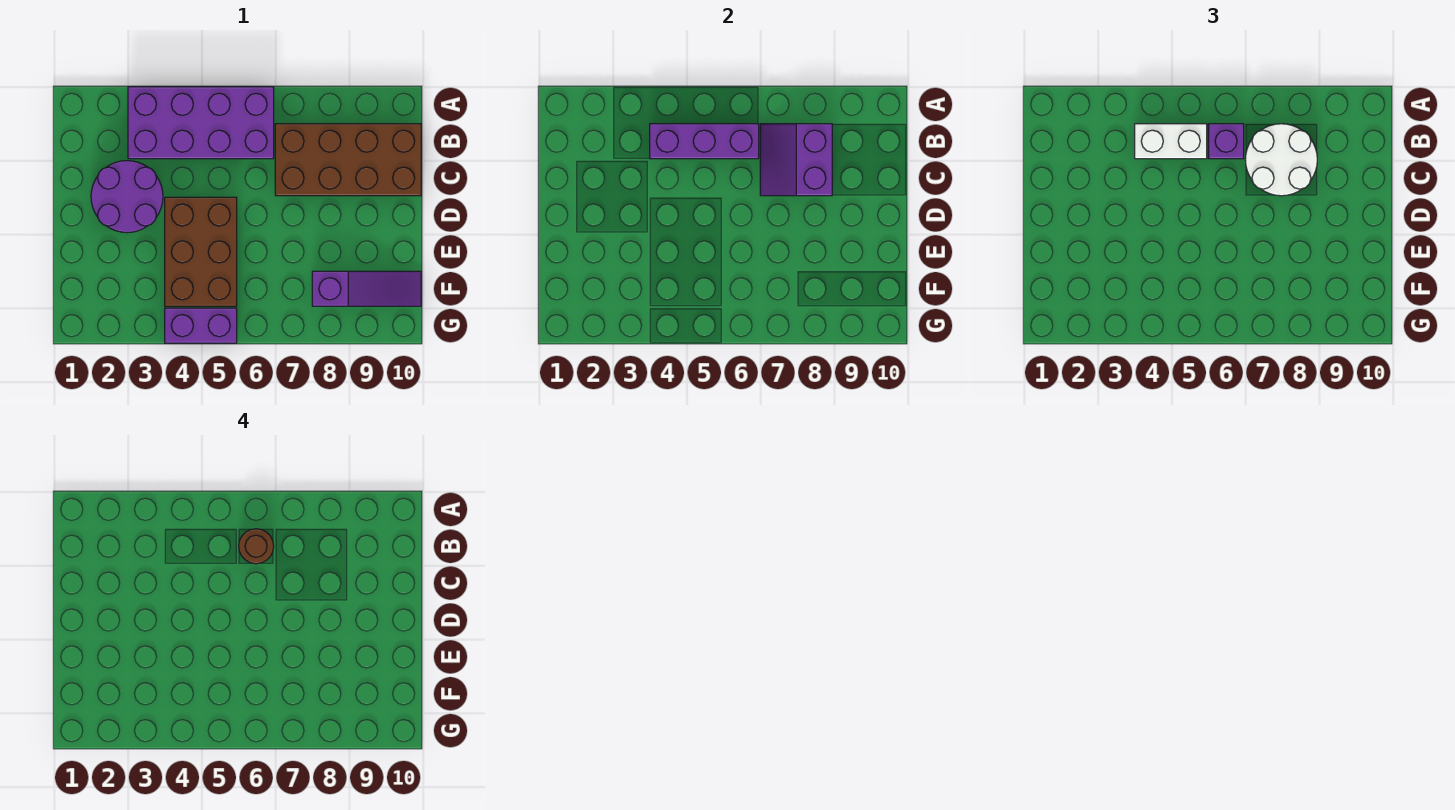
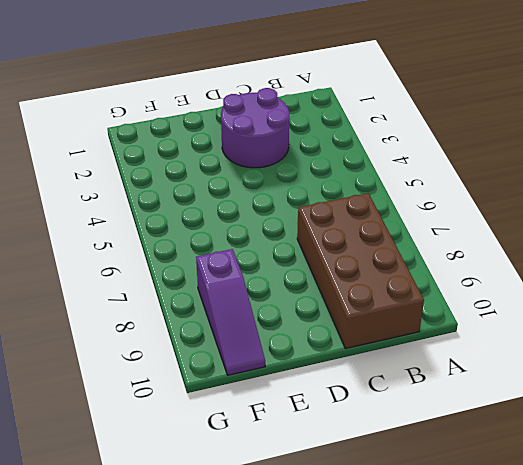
none -> purple brick A3:B6 level 1
none -> brown brick D4:F5 level 1
none -> purple brick G4:G5 level 1

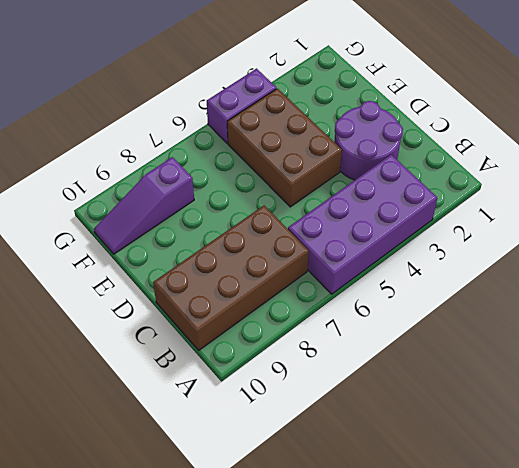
none -> purple brick B4:B6 level 2
none -> purple slope B7:C8 level 2 top 8
none -> white brick B4:B5 level 3

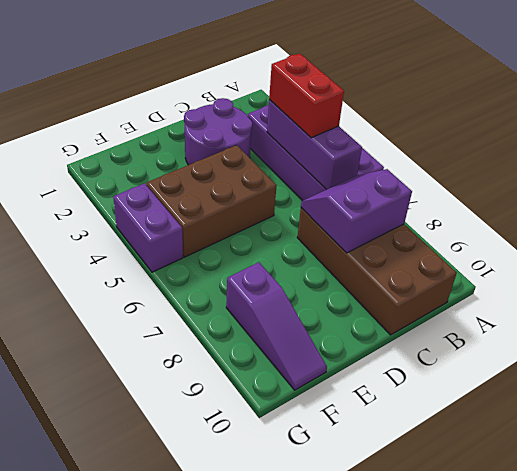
red brick B4:B5 level 3 -> white brick B4:B5 level 3
none -> purple brick B6 level 3
none -> white round brick B7:C8 level 3
none -> brown round brick B6 level 4

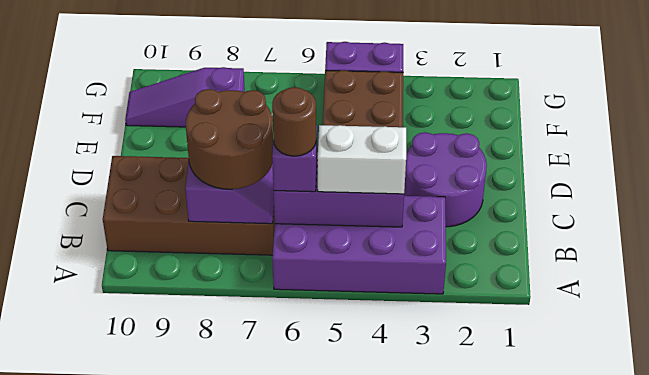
brown round brick B7:C8 level 3 -> white round brick B7:C8 level 3

